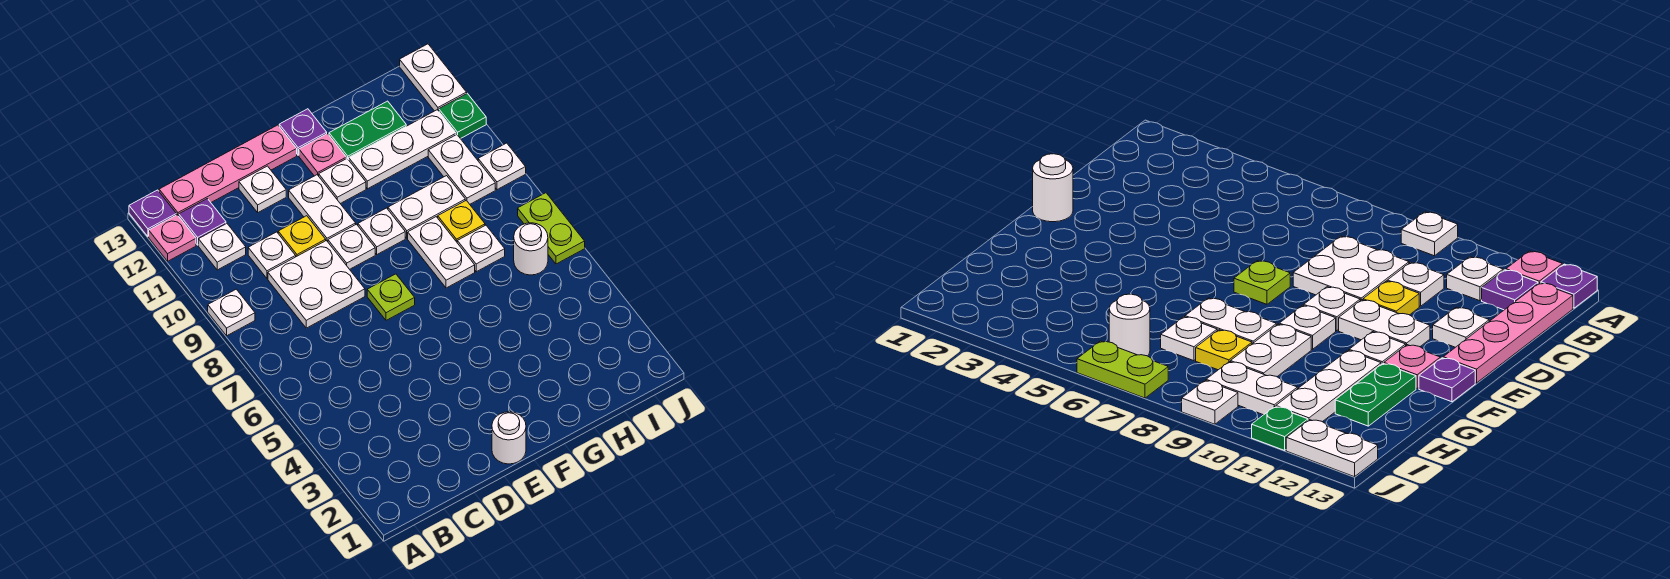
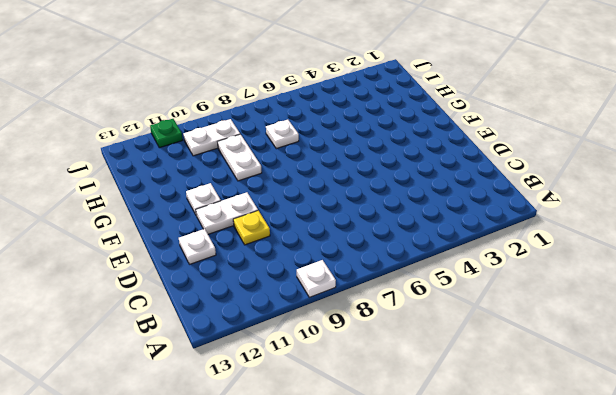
none -> pink plate A12 level 1
none -> purple plate A13 level 1
none -> white plate B11 level 1
none -> purple plate B12 level 1

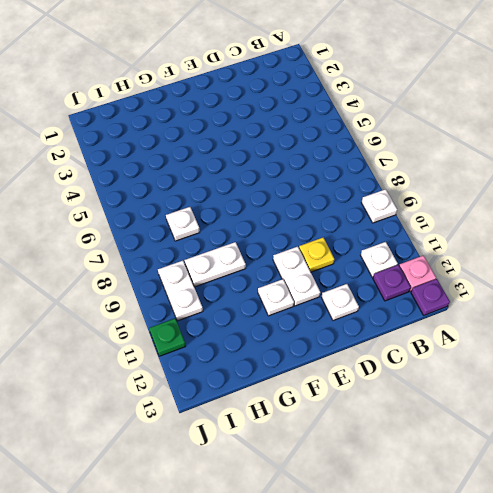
none -> pink plate B13:E13 level 1
none -> white plate C8:D9 level 1
none -> white plate C10 level 1
none -> white round brick E1 level 1

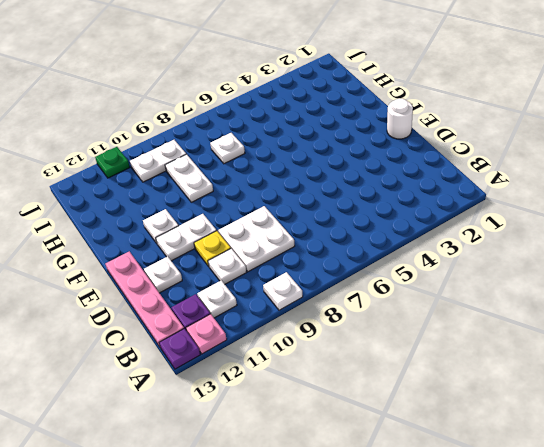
none -> lime plate E7 level 1
none -> white plate E9 level 1
none -> white plate F9 level 1
none -> pink plate F12 level 1

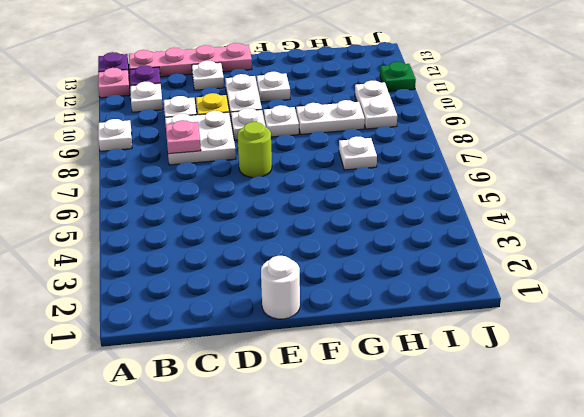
pink plate C8 level 2 -> pink plate F12 level 1
lime round brick E7 level 1 -> lime plate E7 level 1
none -> purple plate F13 level 1
none -> white plate G7:G8 level 1
none -> white plate G11:I11 level 1
none -> green plate G12:H12 level 1

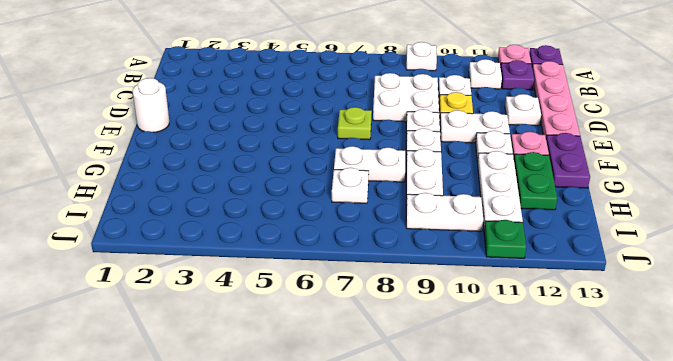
purple plate F13:G13 level 1 -> purple plate F13 level 1
none -> yellow plate H8 level 1
none -> white round brick I6 level 1
none -> lime plate J6:J7 level 1
none -> white plate J9 level 1

